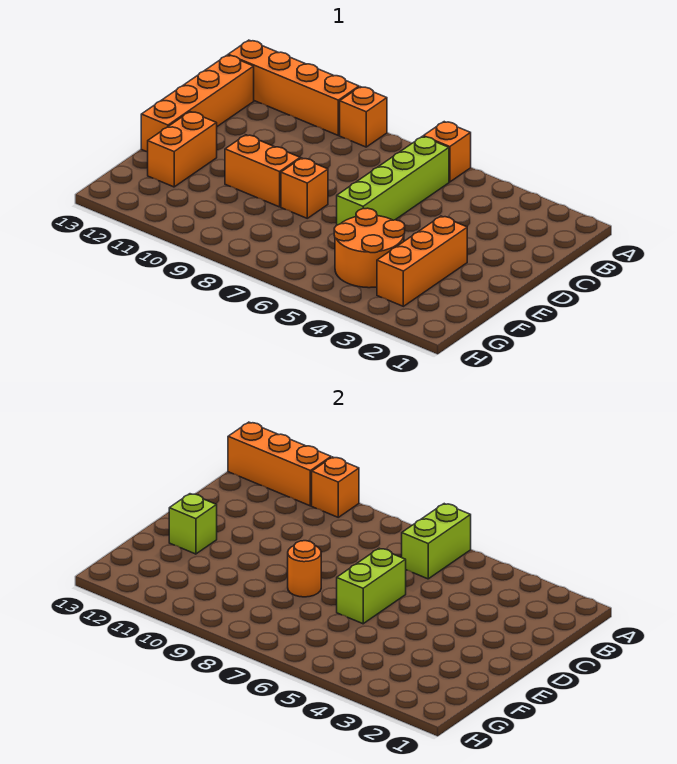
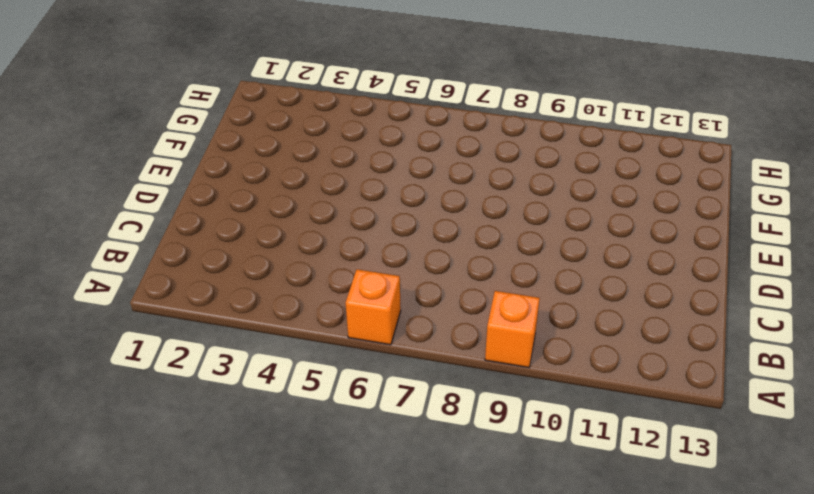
none -> orange brick A10:A13 level 1
none -> lime brick B6:E6 level 1
none -> orange brick B13:E13 level 1

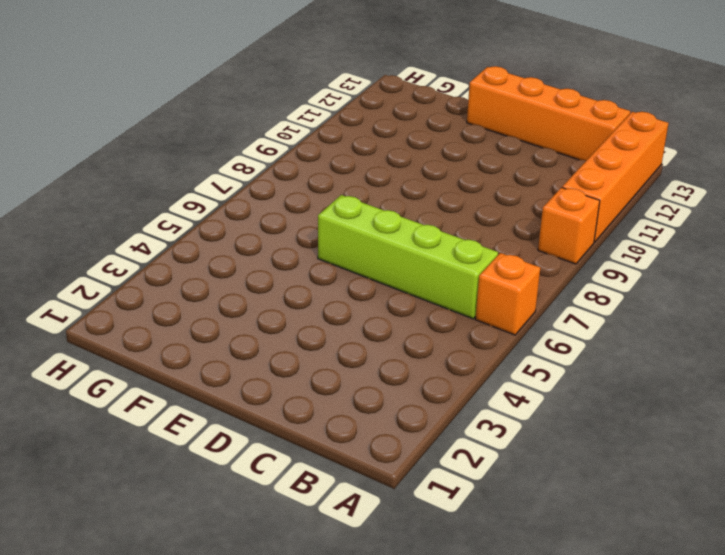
none -> orange brick E3:G3 level 1
none -> orange brick E8 level 1
none -> orange brick E9:E10 level 1

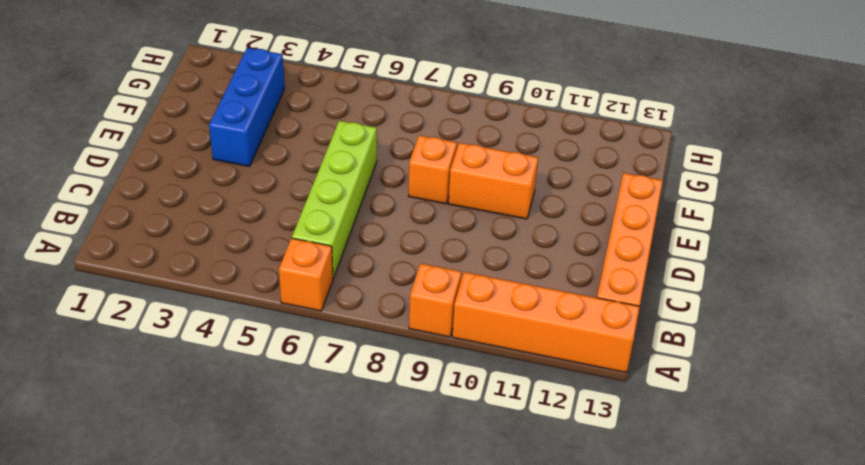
blue brick E3:G3 level 1 -> orange brick E3:G3 level 1
none -> orange brick E12:F12 level 1
none -> orange round brick F4:G5 level 1
none -> lime brick A6:B6 level 2

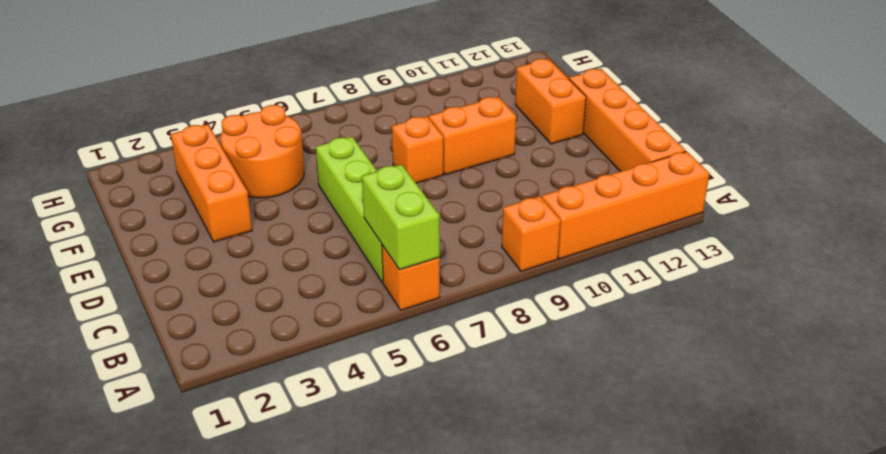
none -> orange brick A10 level 2
none -> orange brick A11:A13 level 2
none -> lime brick D6:E6 level 2

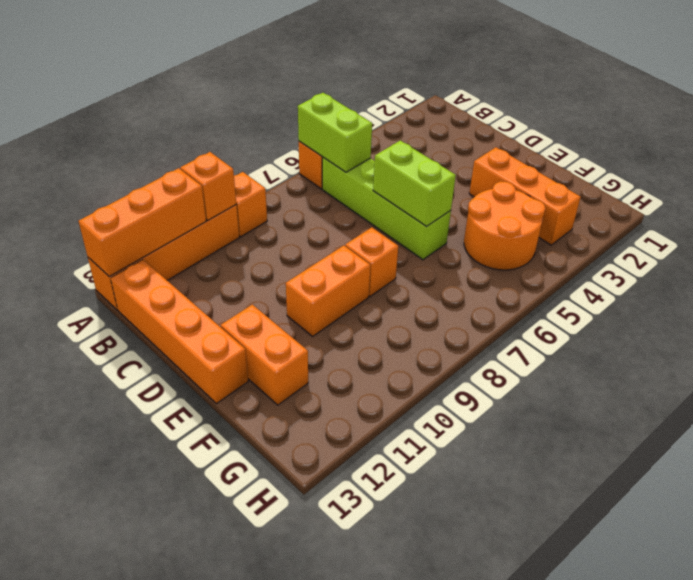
none -> orange round brick E8 level 2
none -> lime brick E12 level 2

